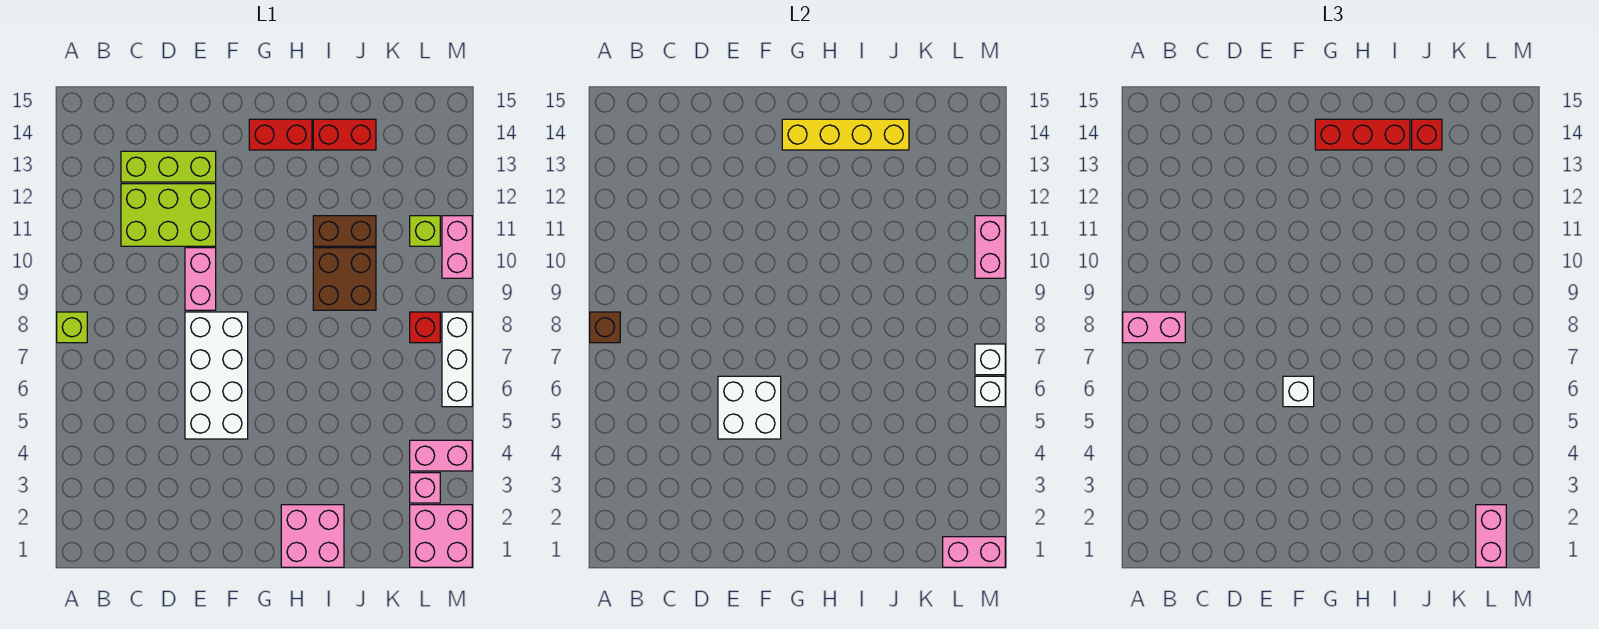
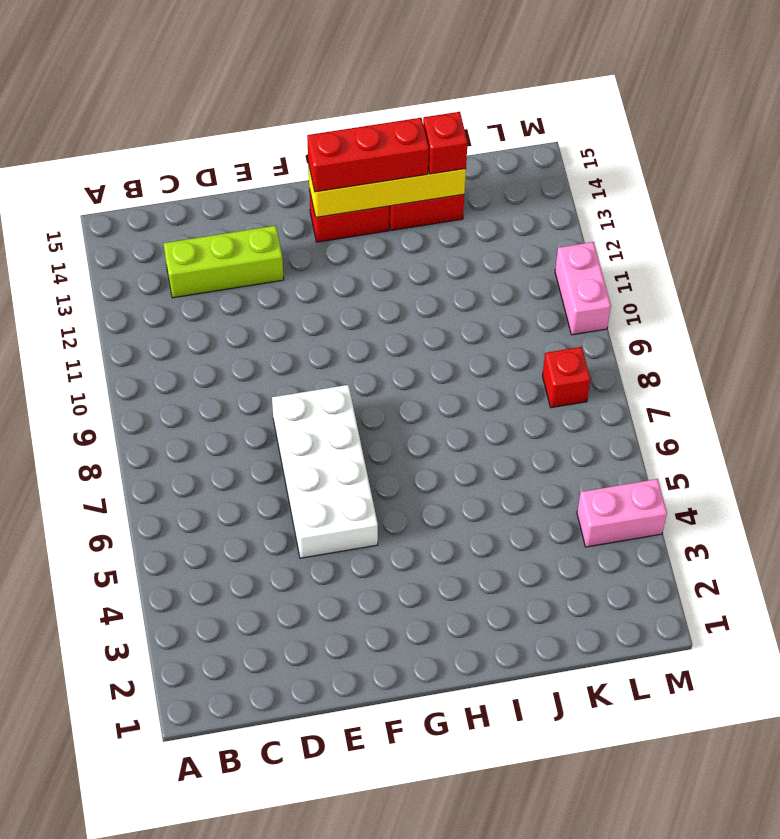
none -> lime brick A8 level 1
none -> lime brick C11:E12 level 1
none -> pink brick E9:E10 level 1

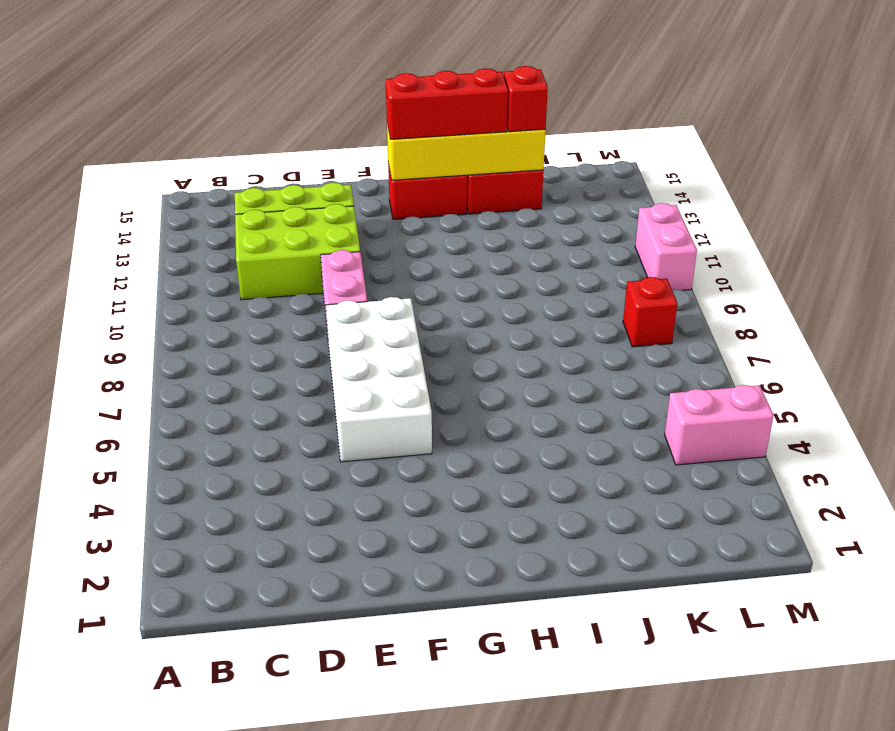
none -> lime brick A8 level 1
none -> pink brick H1:I2 level 1
none -> brown brick I9:J10 level 1

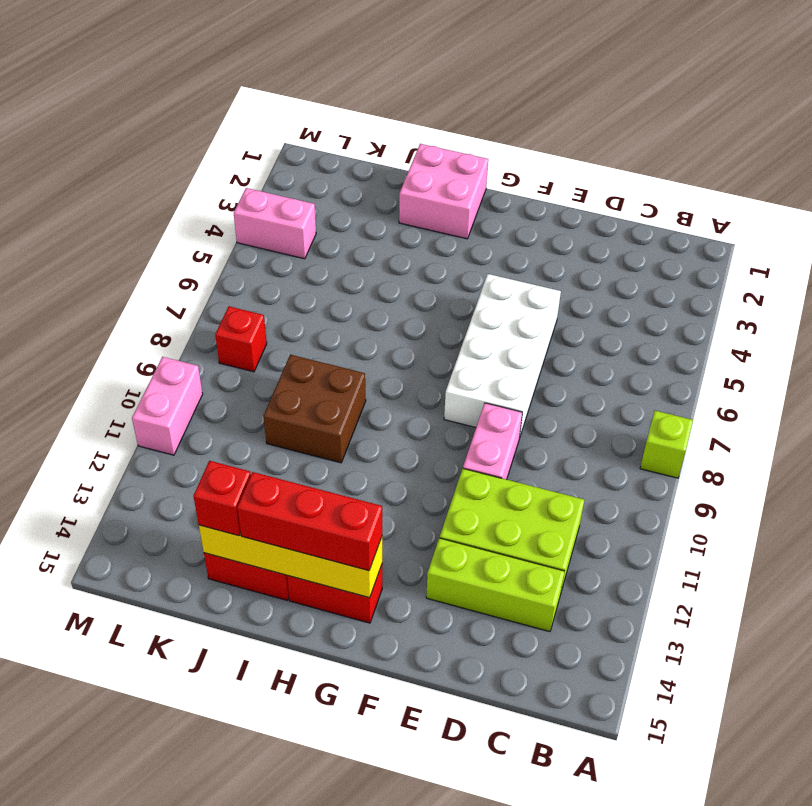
none -> brown brick I11:J11 level 1
none -> pink brick L1:M2 level 1
none -> pink brick L3 level 1

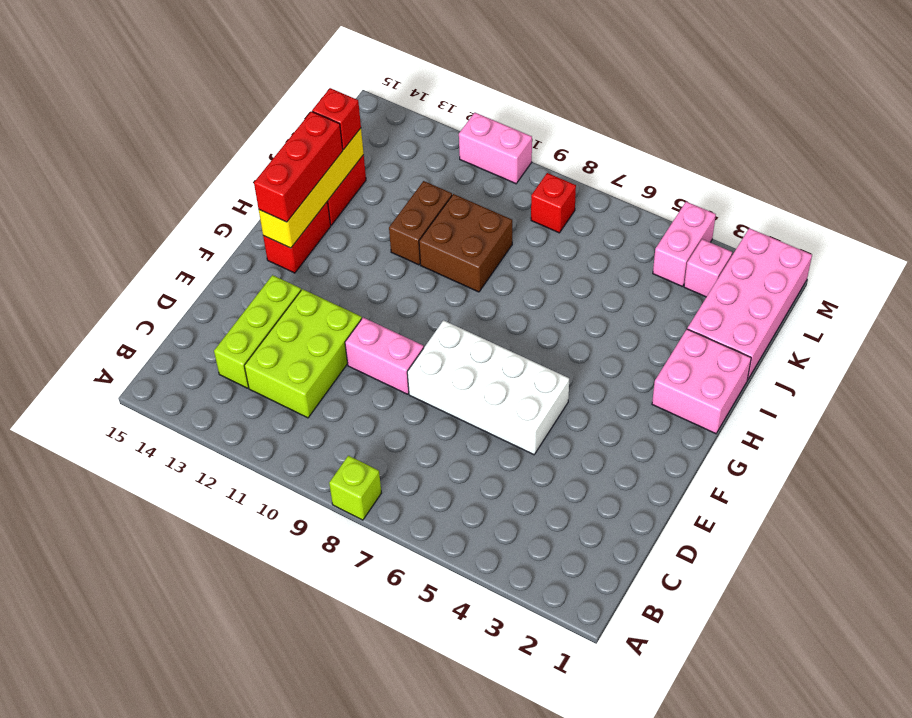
pink brick J1:M2 level 1 -> pink brick L1:M2 level 1
none -> lime brick L11 level 1
none -> white brick M6:M8 level 1
none -> brown brick A8 level 2

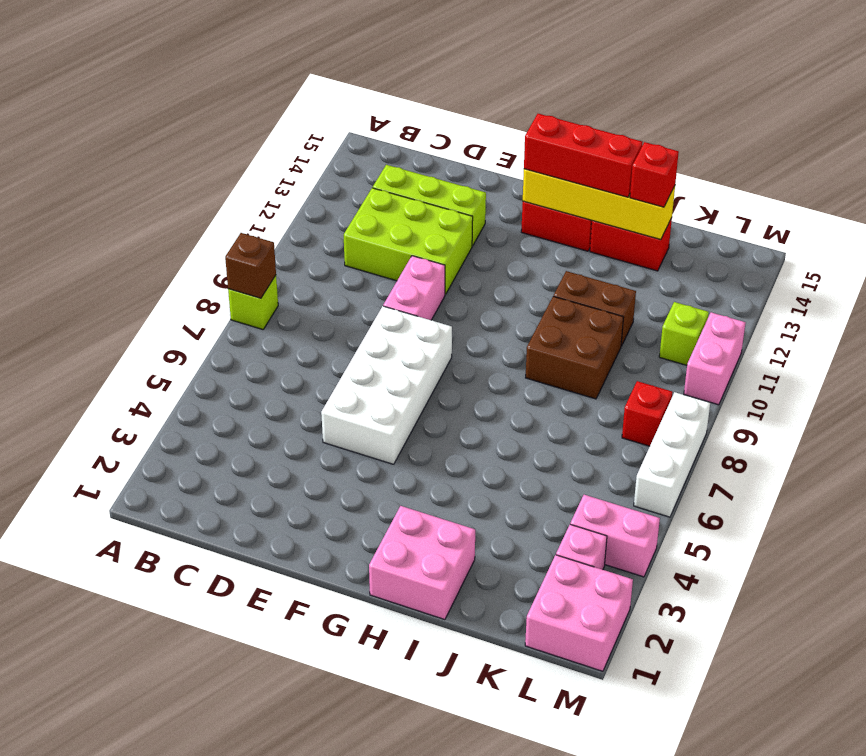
none -> white brick E5:F6 level 2
none -> pink brick L1:M1 level 2
none -> white brick M6 level 2

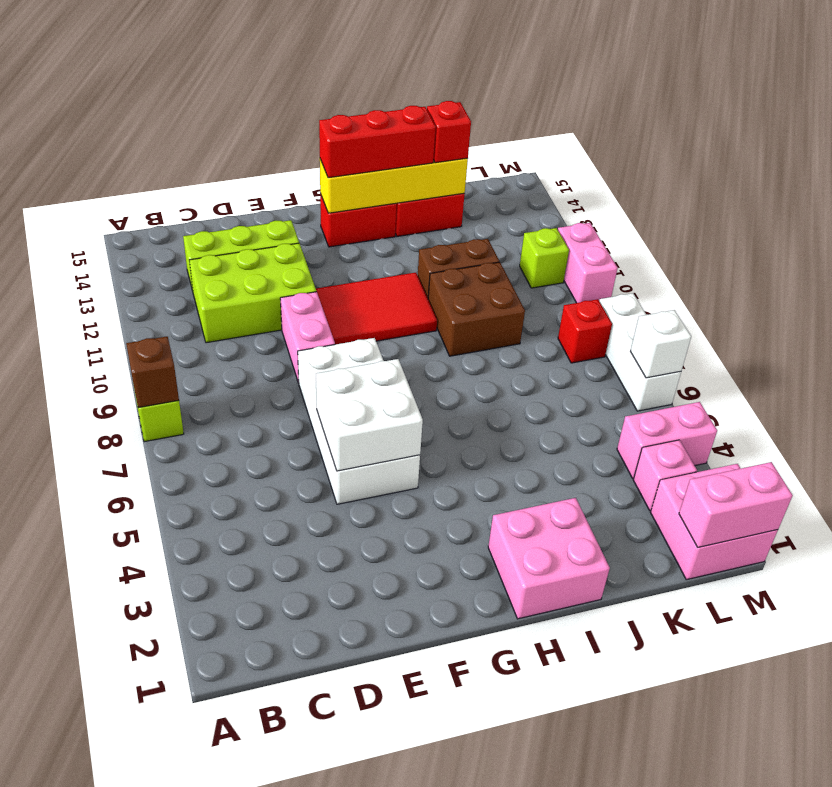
red tile F10:H11 level 1 -> none
none -> white brick M7 level 2
none -> pink brick M10:M11 level 2
none -> pink brick A8:B8 level 3

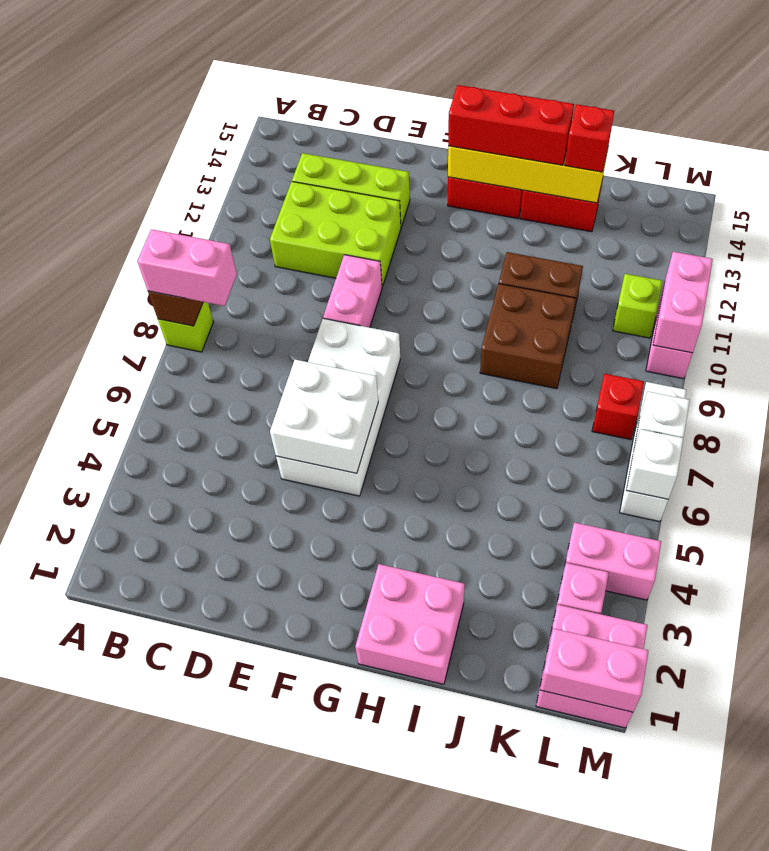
none -> white brick F6 level 3
none -> pink brick L1:L2 level 3

